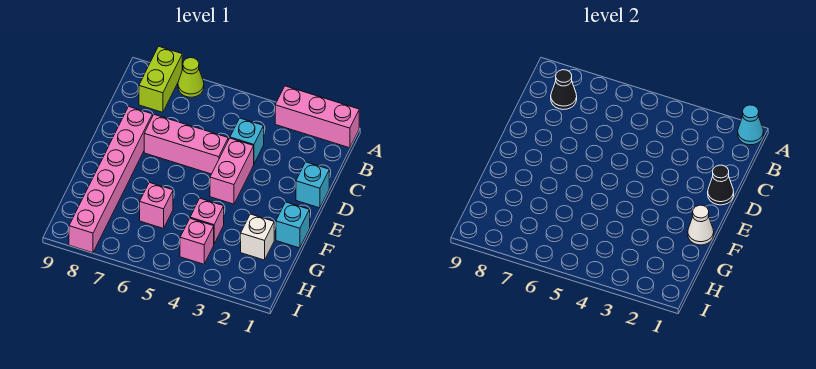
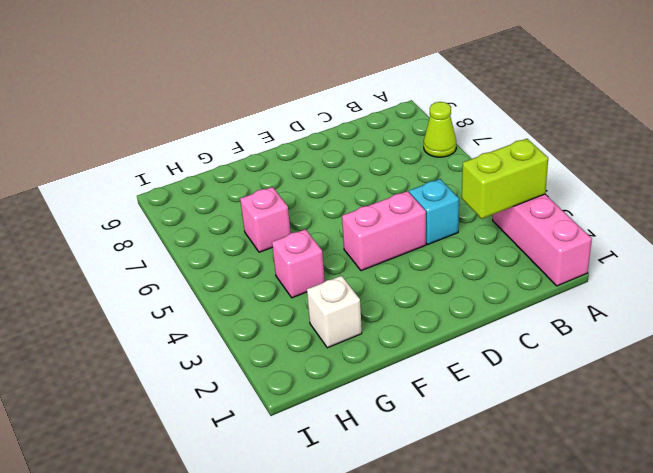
lime brick A3:B3 level 2 -> lime brick A8:B8 level 1
none -> cyan brick D1 level 1
none -> pink brick D5:D7 level 1
none -> pink brick D8:I8 level 1

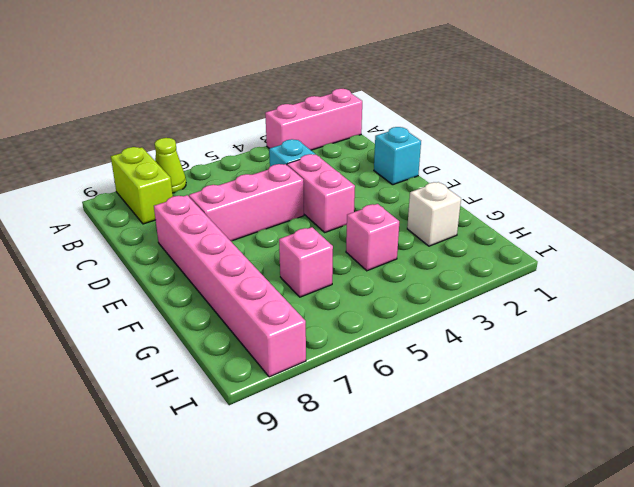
none -> cyan brick F1 level 1
none -> pink brick H4 level 1
none -> cyan cone A1 level 2

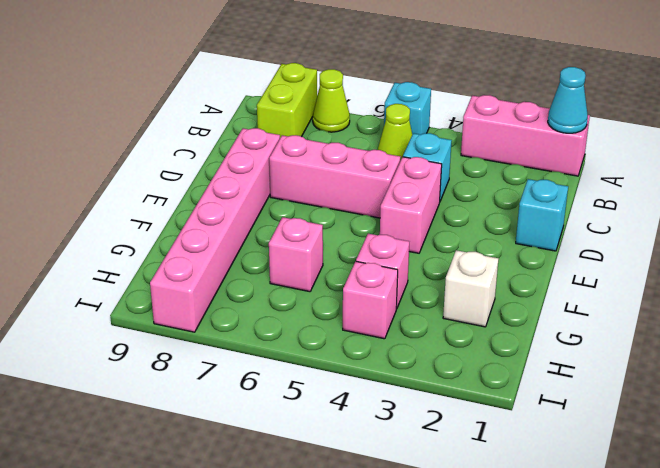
cyan brick A5 level 1 -> cyan brick F1 level 1
lime cone B5 level 1 -> none
none -> black cone B8 level 2
none -> black cone D1 level 2
none -> white cone F1 level 2

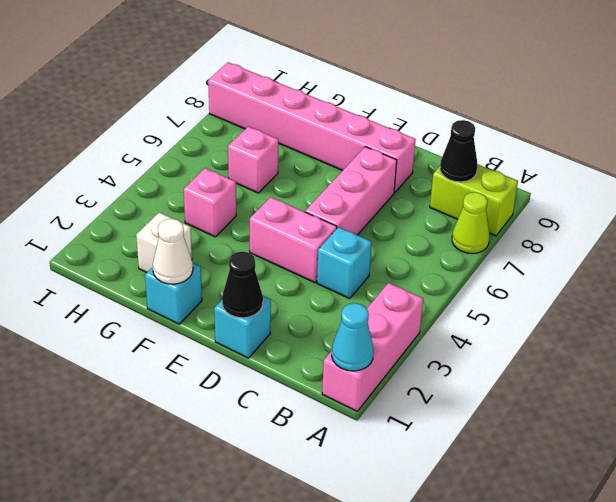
none -> pink brick H4 level 1

